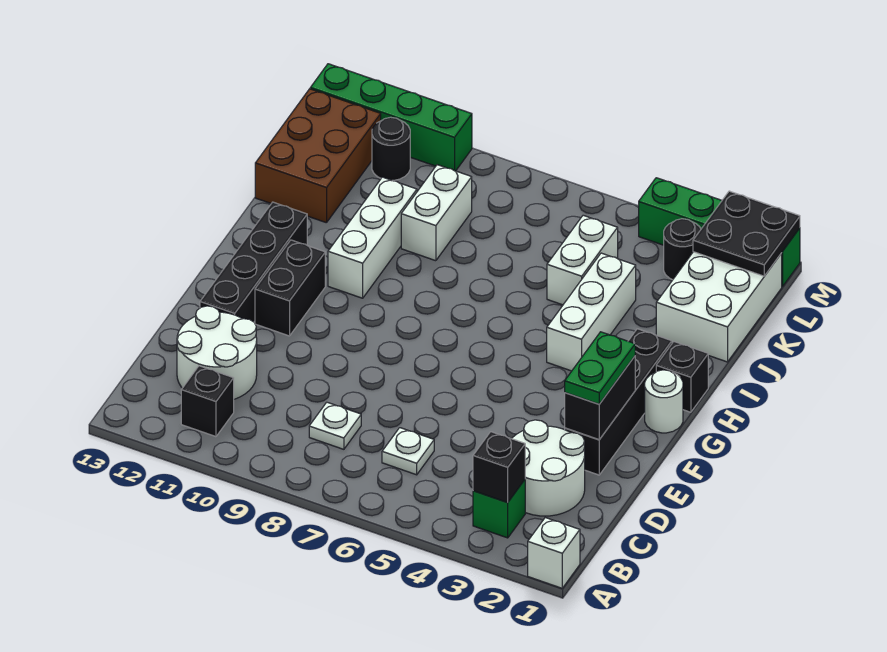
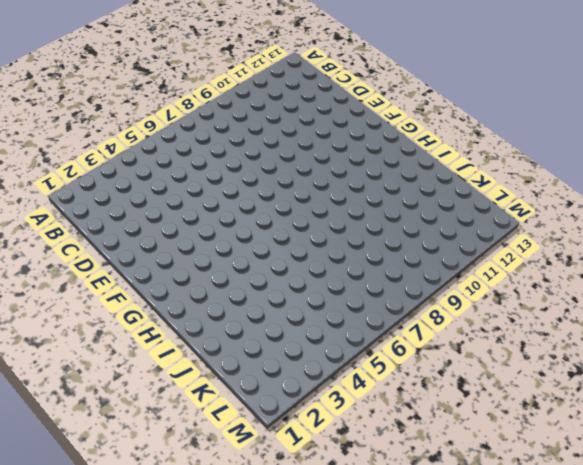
none -> white brick A1 level 1
none -> green brick B3 level 1
none -> black brick B11 level 1

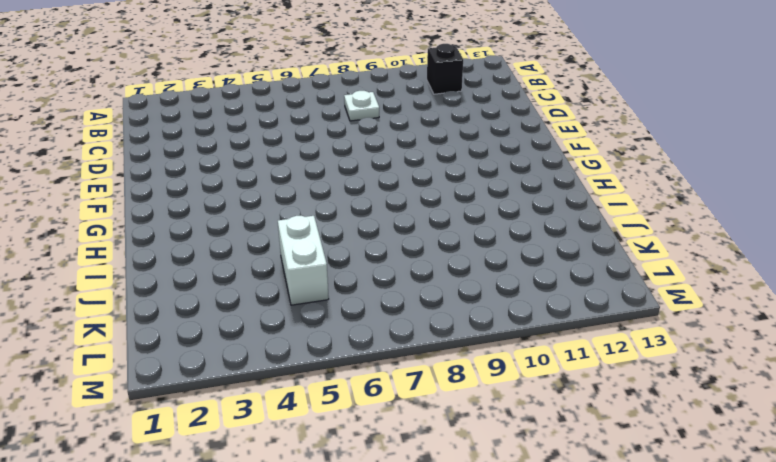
none -> white brick A1 level 1
none -> green brick B3 level 1
none -> white round brick C2:D3 level 1

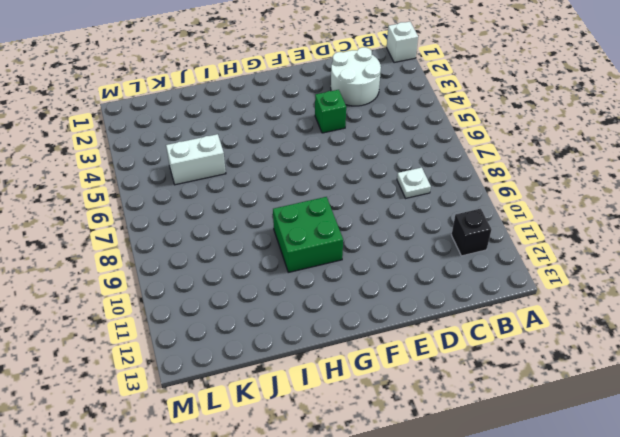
green brick E4 level 1 -> green brick B3 level 1
green brick G9:H10 level 1 -> white brick H10:J10 level 1
none -> white plate C6 level 1
none -> white round brick C11:D12 level 1
none -> black brick E2:H2 level 1

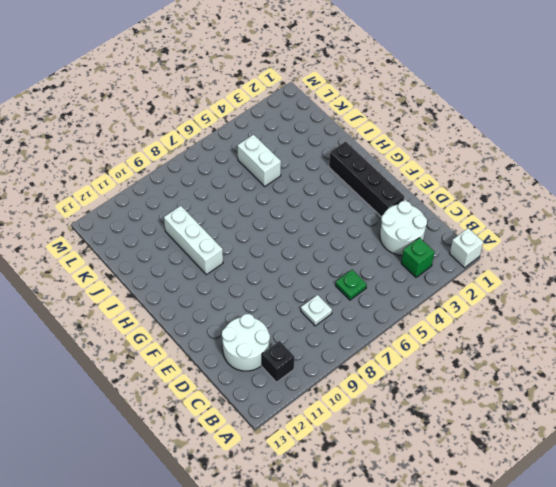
green plate C6 level 1 -> white plate C6 level 1
none -> black brick E12:H12 level 1
none -> black brick F11:G11 level 1
none -> white round brick G1 level 1

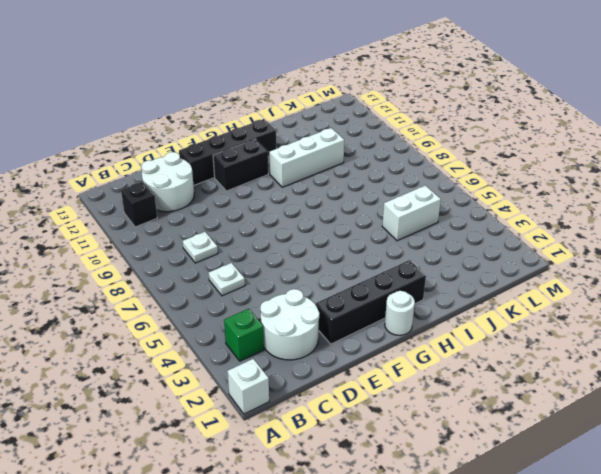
none -> black brick H1 level 1
none -> white brick H4:J4 level 1
none -> white brick J1:L2 level 1

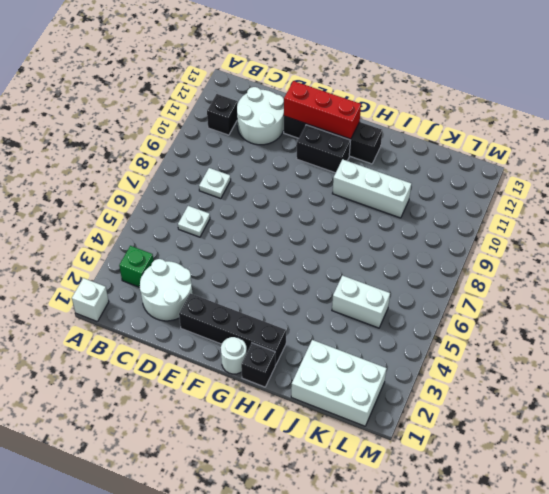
red brick E12:G12 level 2 -> none
none -> white brick H4:J4 level 1
none -> white brick J9:K9 level 1
none -> brown brick J12:L13 level 1

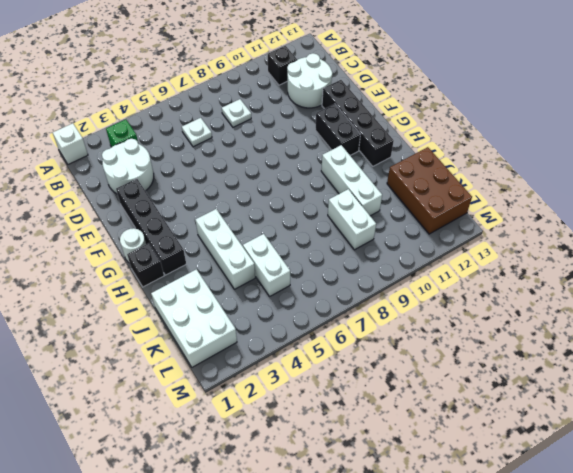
none -> black round brick L3 level 1
none -> black round brick L11 level 1
none -> green brick M1:M4 level 1

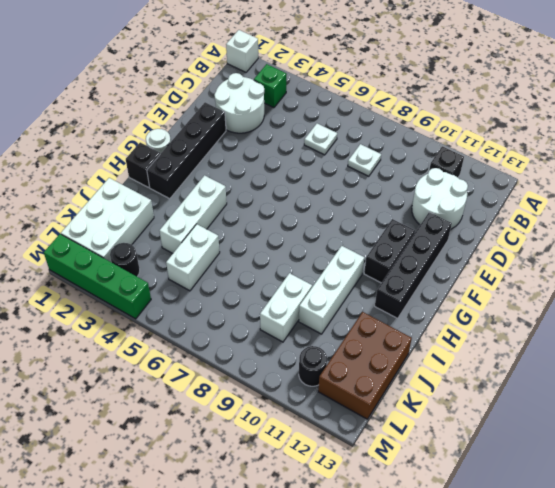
none -> green brick M10:M13 level 1
none -> black brick B3 level 2
none -> black brick E2:F2 level 2

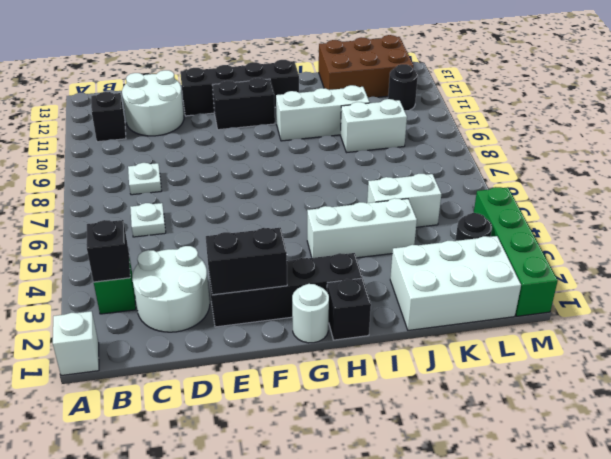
none -> green brick M10:M13 level 1
none -> black plate L1:M2 level 2
none -> green plate E2:F2 level 3

